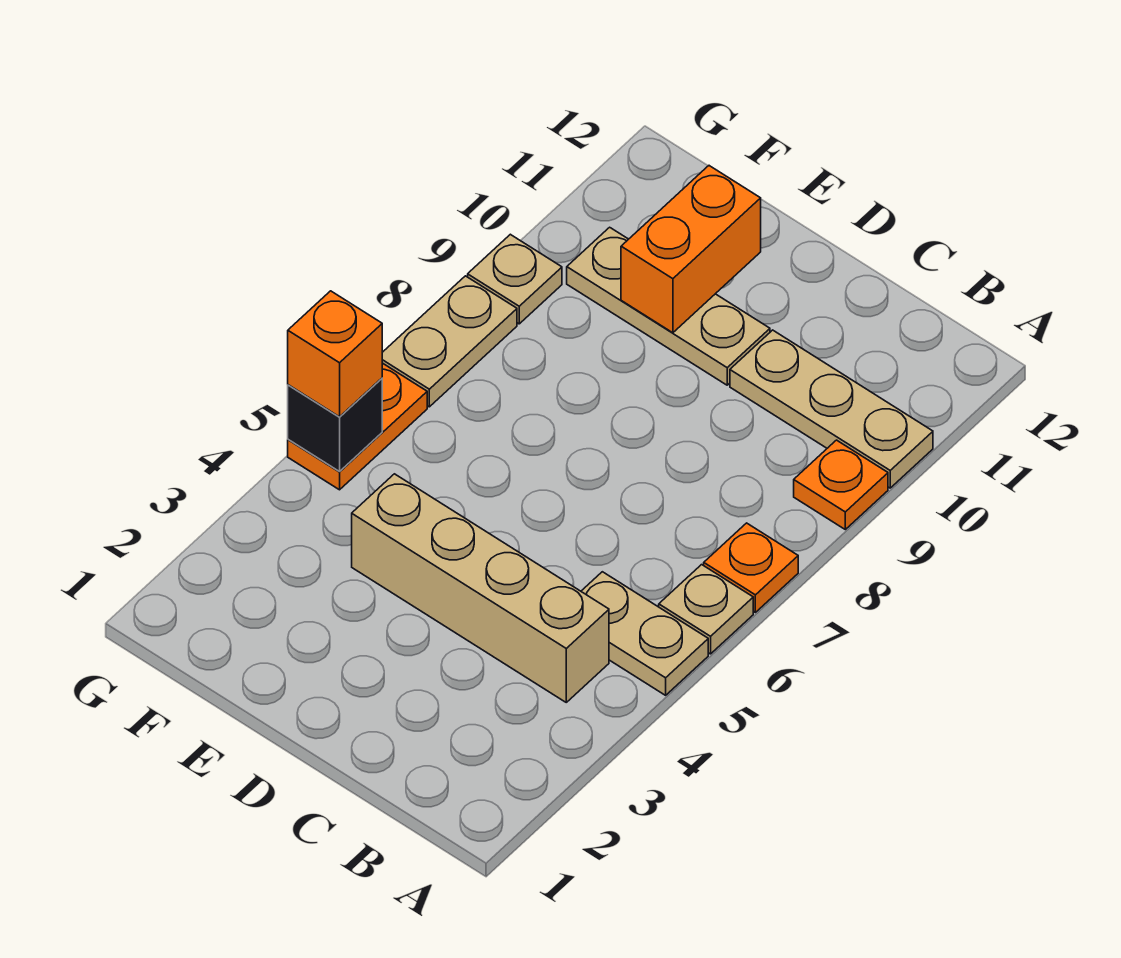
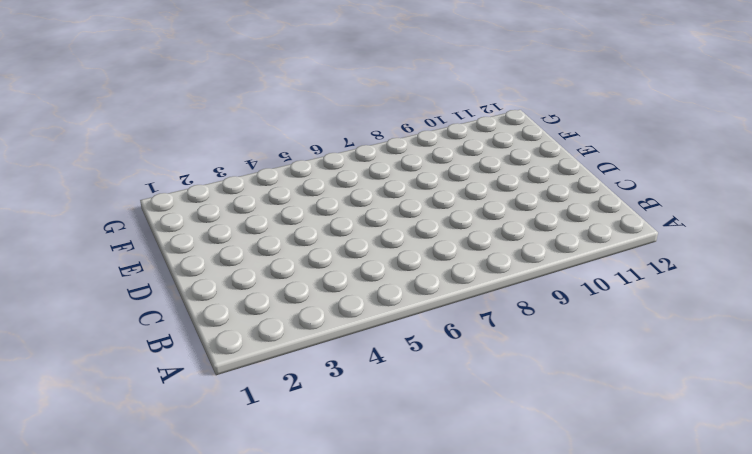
none -> tan plate A5:B5 level 1
none -> tan plate A6 level 1
none -> orange plate A7 level 1

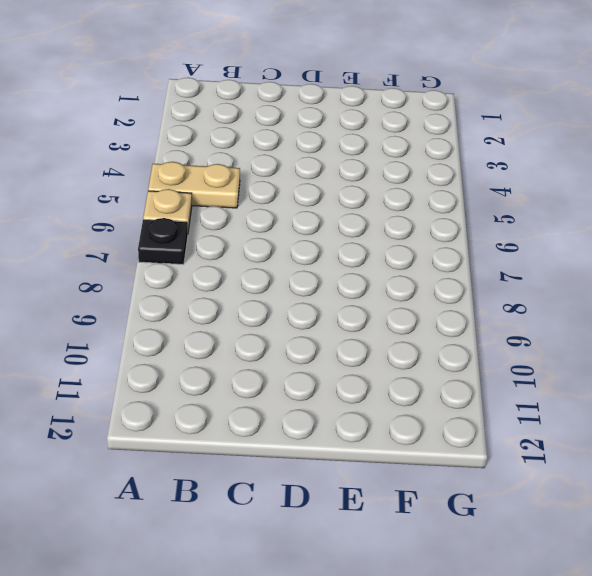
black plate A7 level 1 -> orange plate A7 level 1
none -> orange plate A9 level 1
none -> tan plate A10:C10 level 1
none -> tan brick B4:E4 level 1

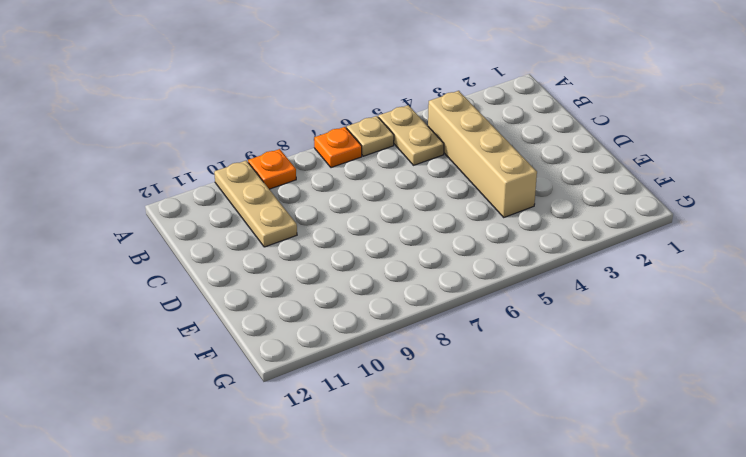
none -> tan plate D10:F10 level 1
none -> orange plate G5:G6 level 1
none -> tan plate G7:G8 level 1

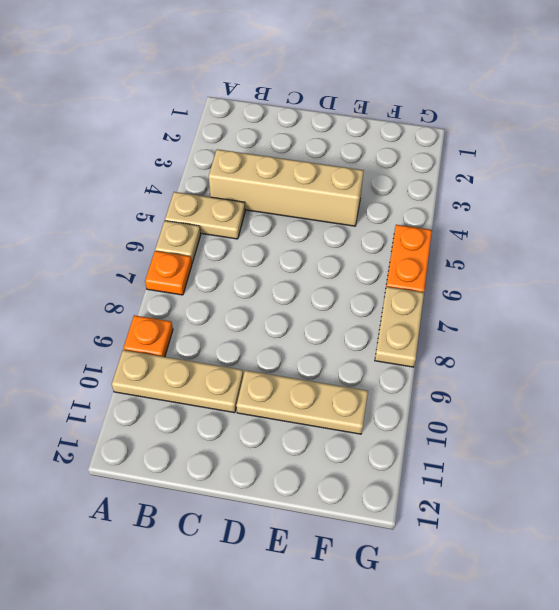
none -> tan plate G9 level 1
none -> orange brick E10:E11 level 2
none -> black brick G5 level 2

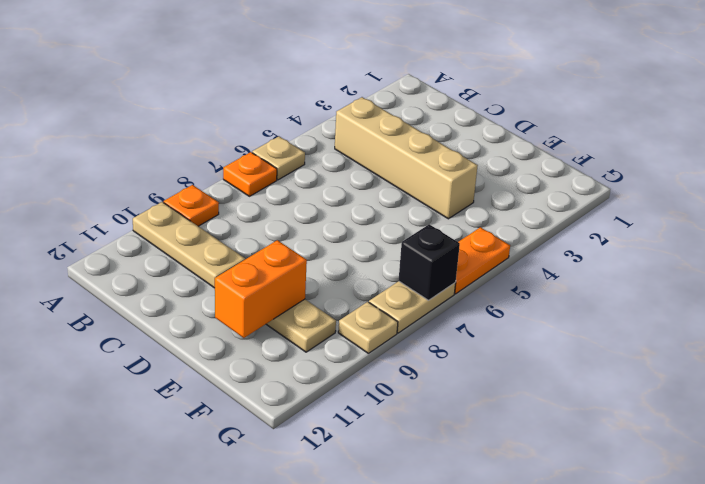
black brick G7 level 2 -> black brick G5 level 2
none -> tan plate A5:B5 level 1
none -> orange brick G5 level 3

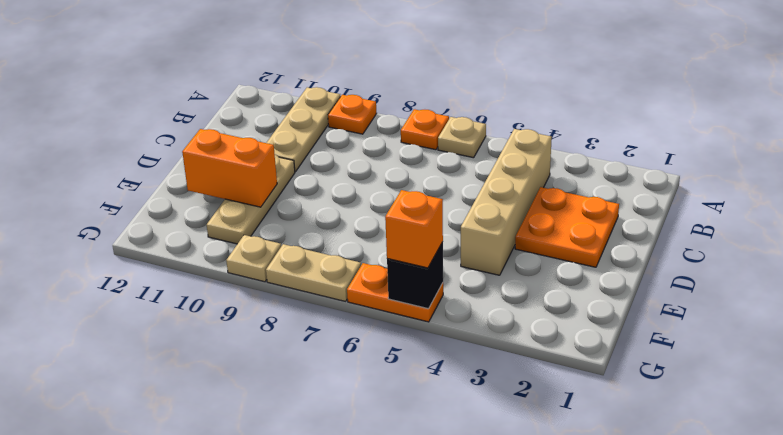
orange plate C2:D3 level 1 -> none
none -> tan plate A5:B5 level 1

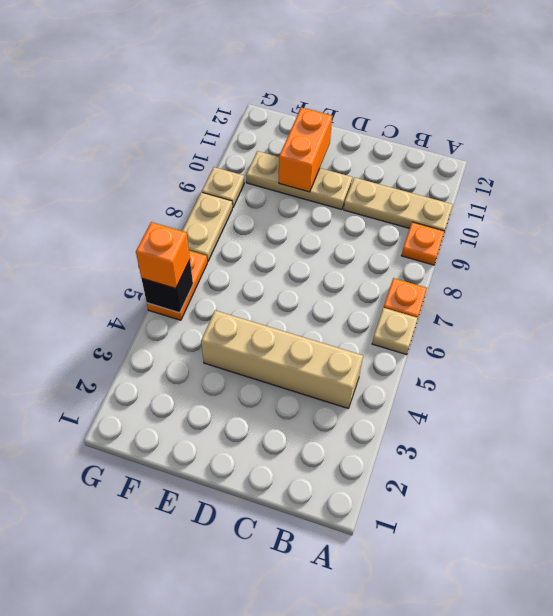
none -> tan plate A5:B5 level 1

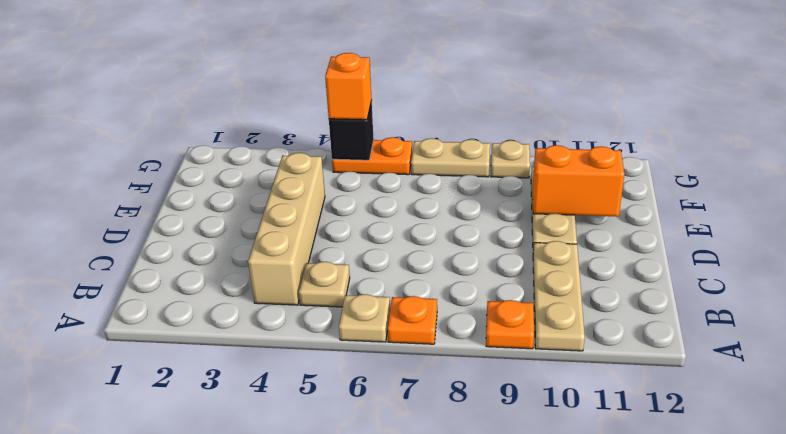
tan plate B5 level 1 -> tan plate A5:B5 level 1

